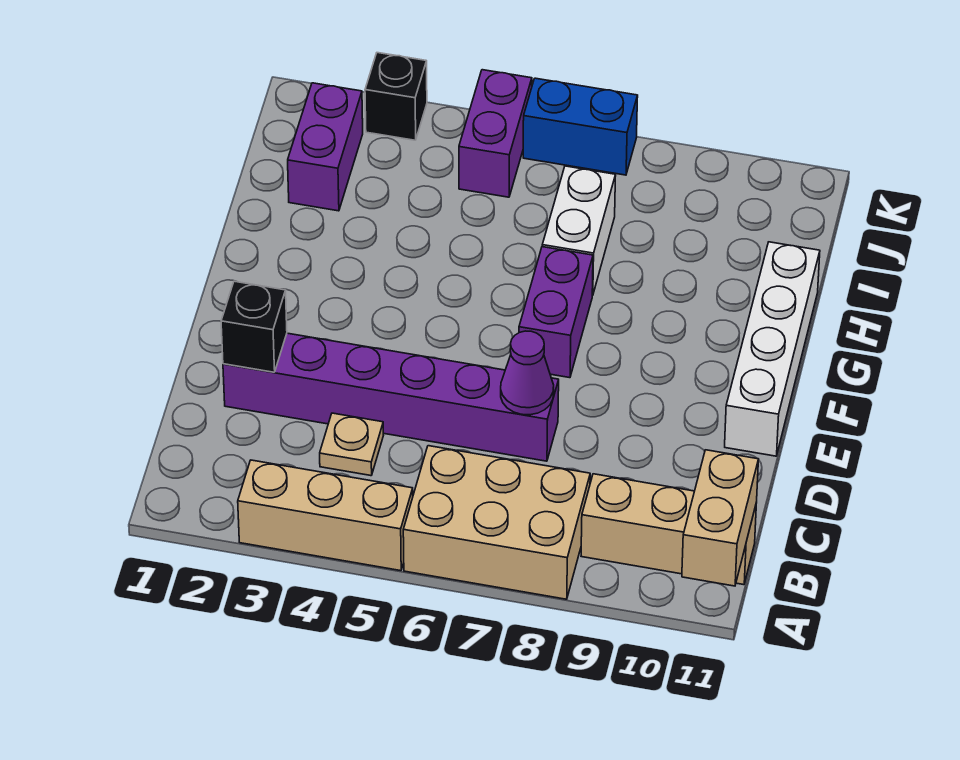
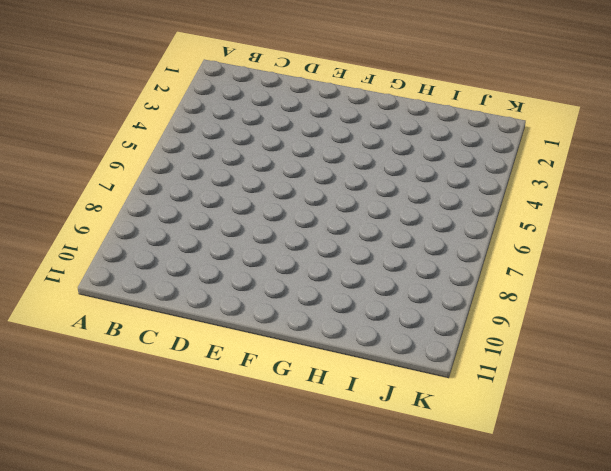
none -> tan brick A3:A5 level 1
none -> tan brick A6:B8 level 1
none -> tan brick B9:B11 level 1

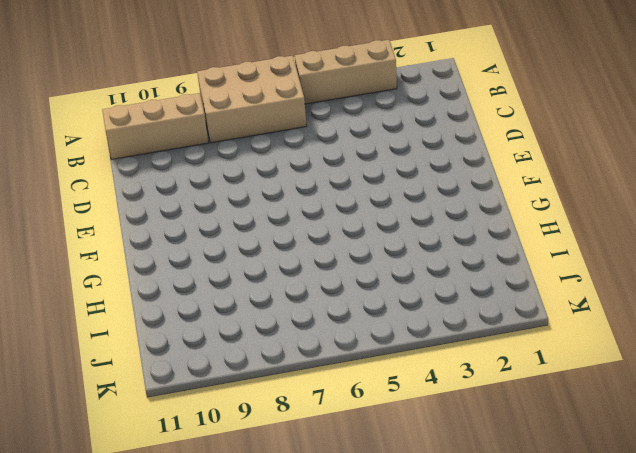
none -> tan plate C4 level 1
none -> purple brick D2:D7 level 1
none -> white brick E11:H11 level 1

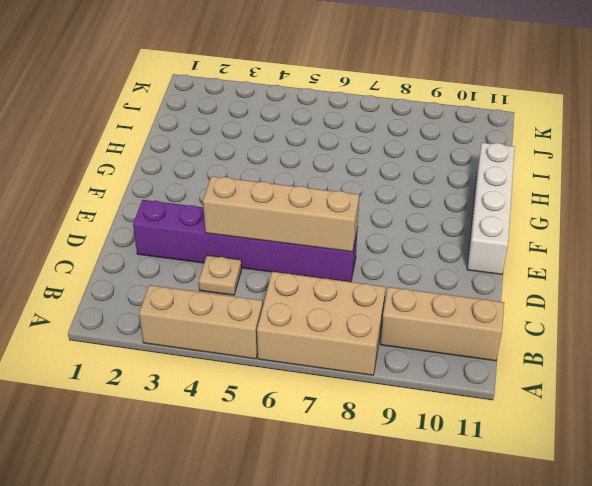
tan brick D4:D7 level 2 -> purple cone D7 level 2
none -> purple brick F7:G7 level 1
none -> white brick H7:I7 level 1
none -> purple brick I2:J2 level 1

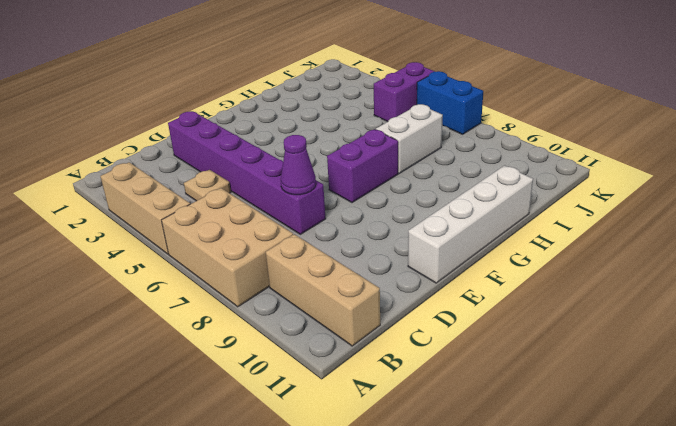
none -> purple brick I2:J2 level 1
none -> black brick K3 level 1
none -> tan brick A11:B11 level 2

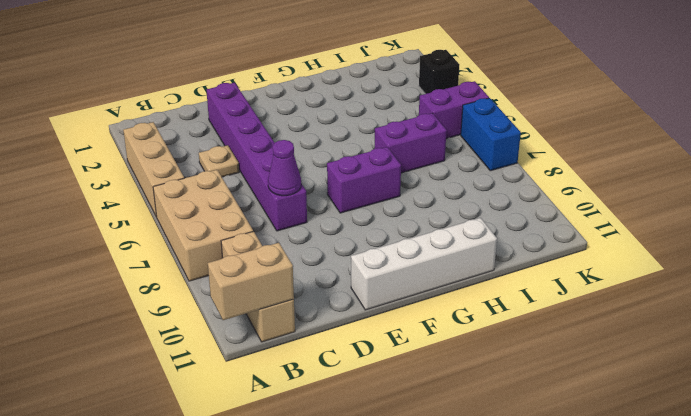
purple brick H6:I6 level 1 -> purple brick I2:J2 level 1
none -> white brick H7:I7 level 1
none -> black brick D2 level 2

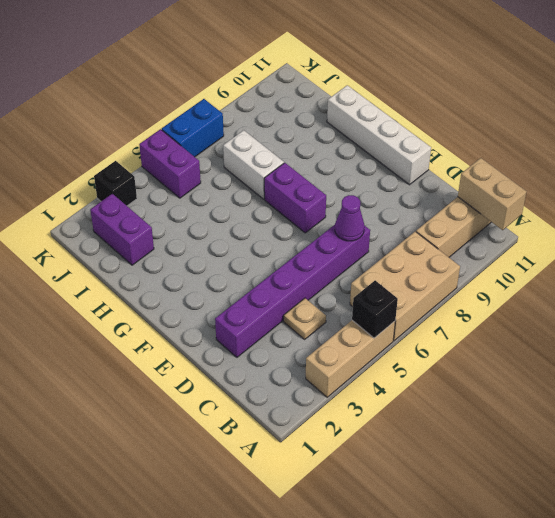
black brick A5 level 2 -> black brick D2 level 2

